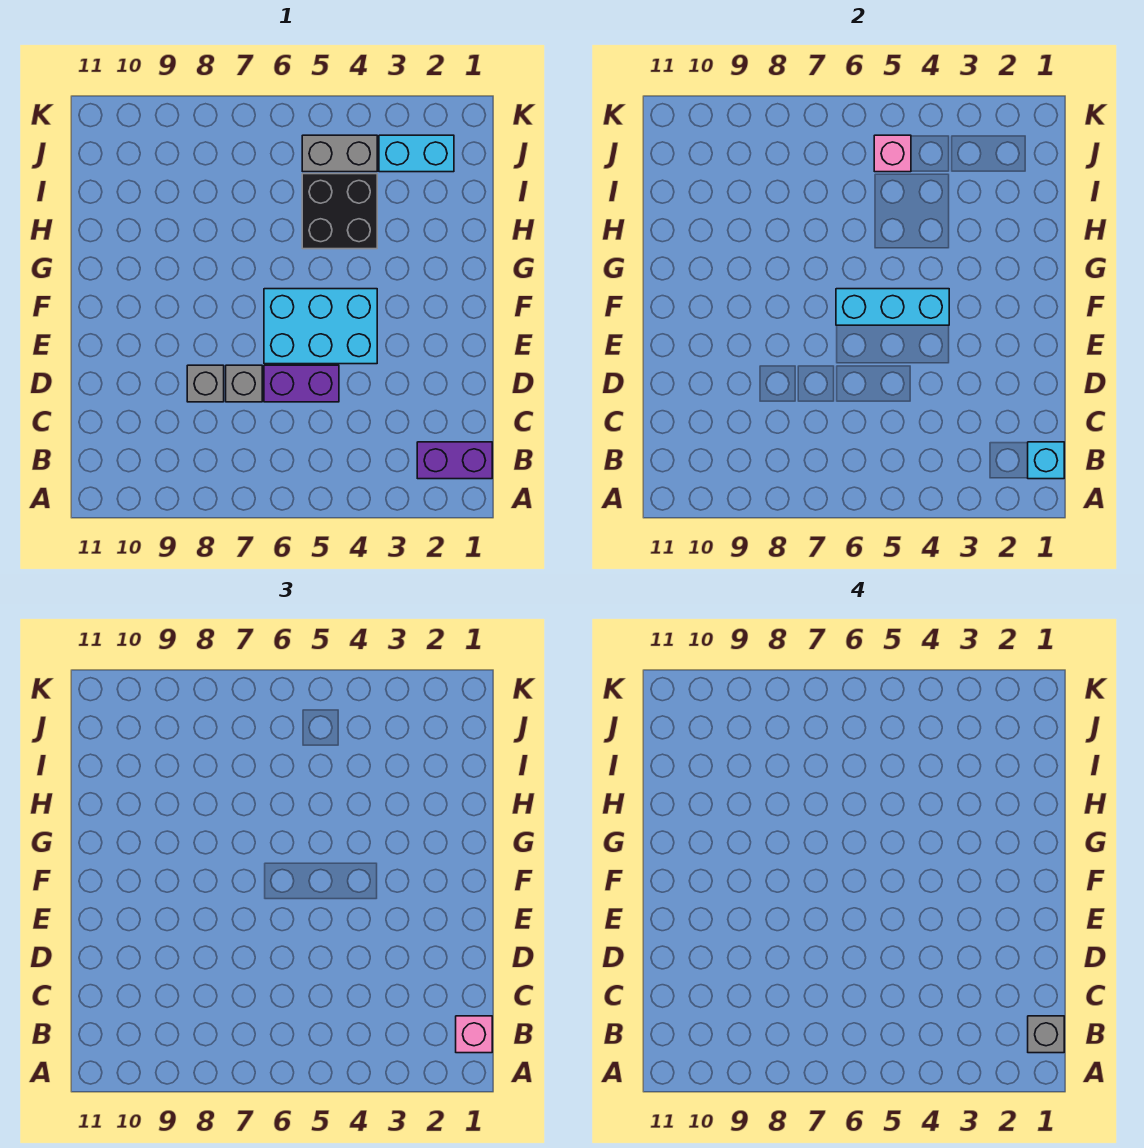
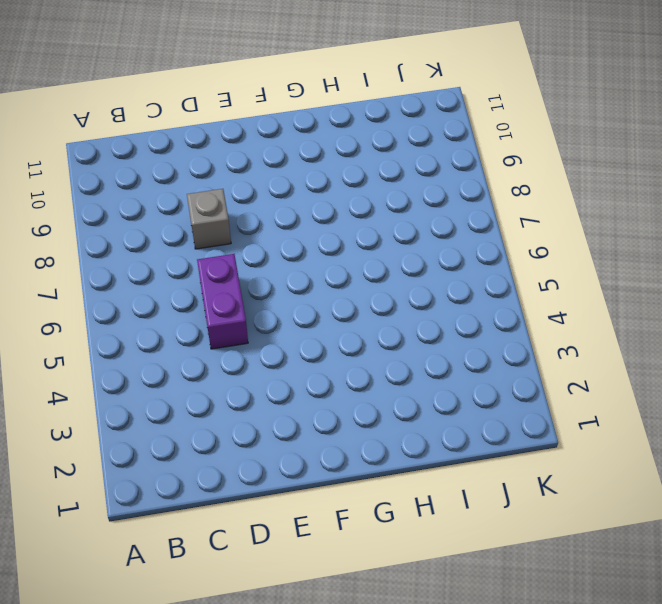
none -> purple brick B1:B2 level 1
none -> grey brick D7 level 1
none -> cyan brick E4:F6 level 1

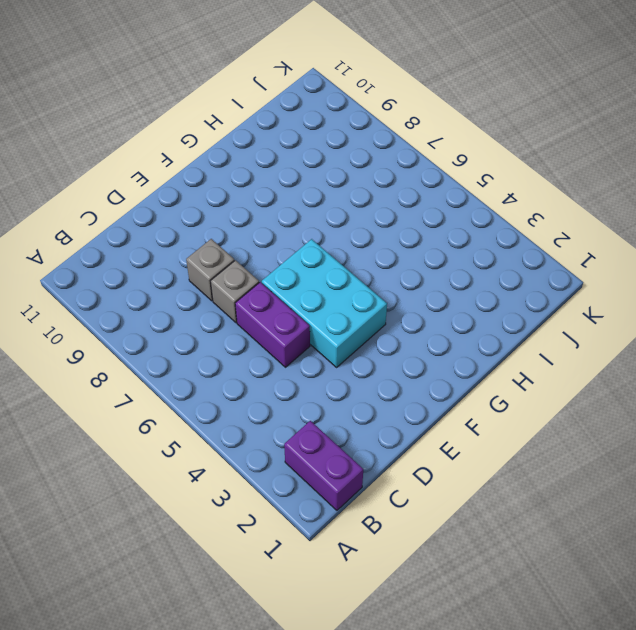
none -> black brick H4:I5 level 1
none -> cyan brick J2:J3 level 1
none -> grey brick J4:J5 level 1

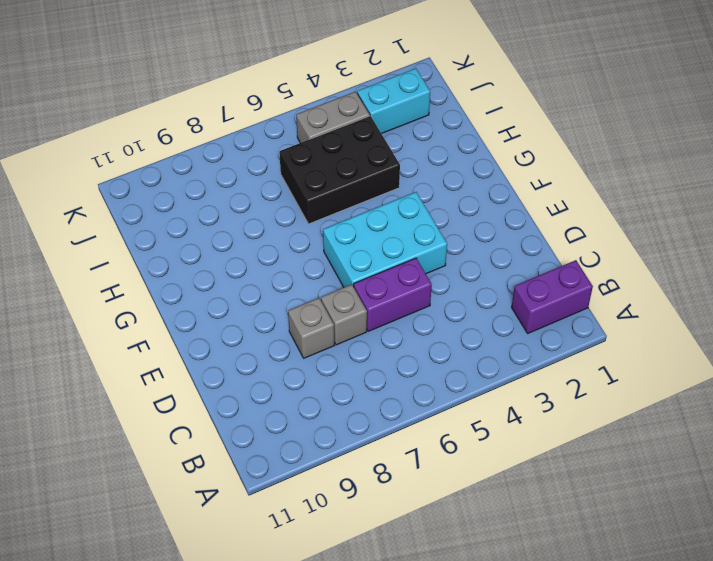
black brick H4:I6 level 1 -> black brick H4:I5 level 1
none -> cyan brick B1 level 2
none -> cyan brick F4:F6 level 2
none -> pink brick J5 level 2

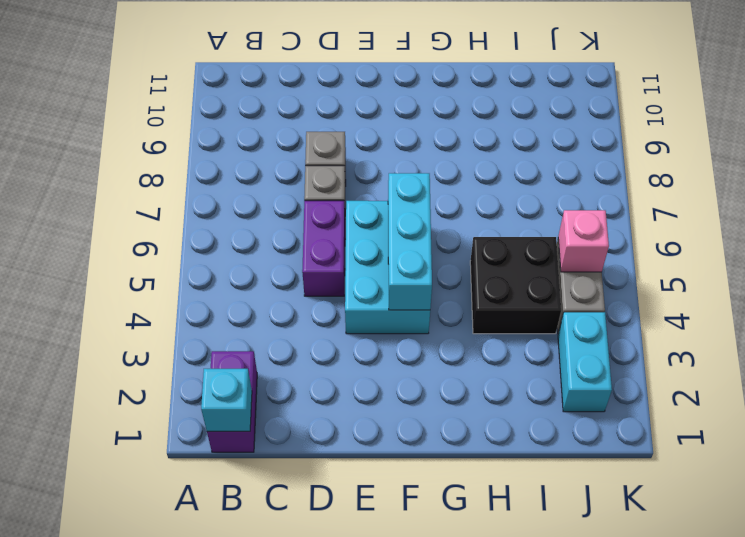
none -> pink brick B1 level 3
none -> grey brick B1 level 4

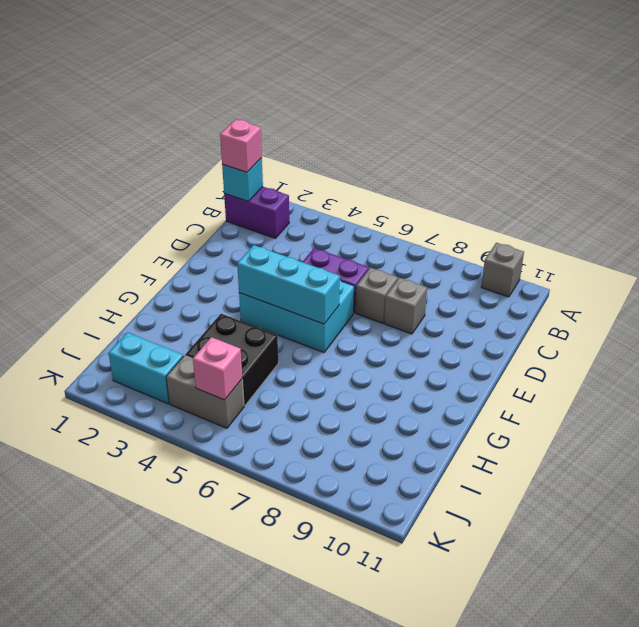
grey brick A10 level 1 -> grey brick B1 level 4

